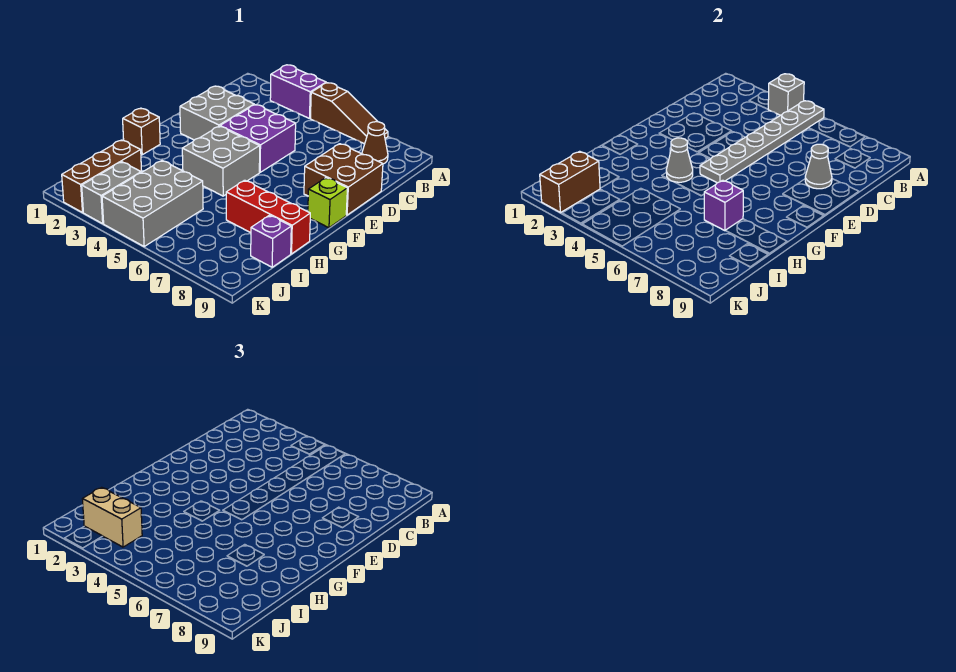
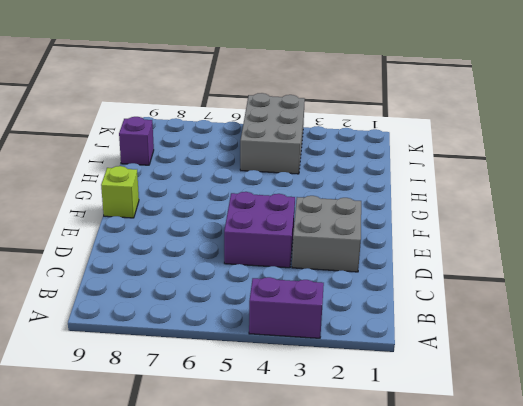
none -> brown slope A5:A7 level 1 top 5
none -> brown cone B8 level 1
none -> brown brick D8:E9 level 1

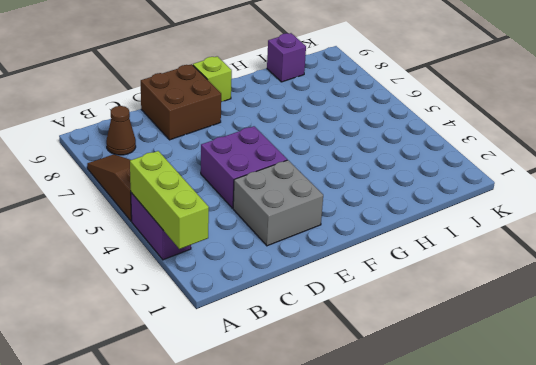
lime brick A2:A4 level 2 -> grey brick A4 level 2
none -> grey brick F4:G5 level 1
none -> brown brick G1 level 1
none -> red brick H7:H9 level 1

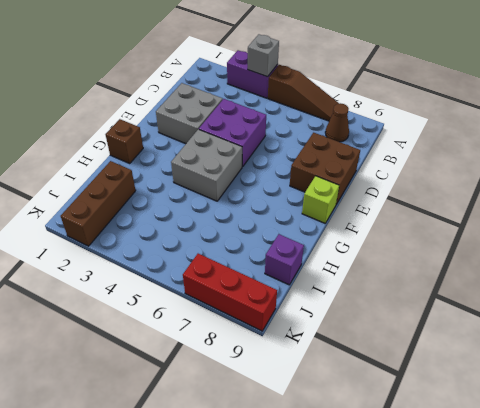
red brick K7:K9 level 1 -> red brick H7:H9 level 1
none -> grey brick I4:K5 level 1
none -> grey brick J3:K3 level 1
none -> grey plate A5:F5 level 2

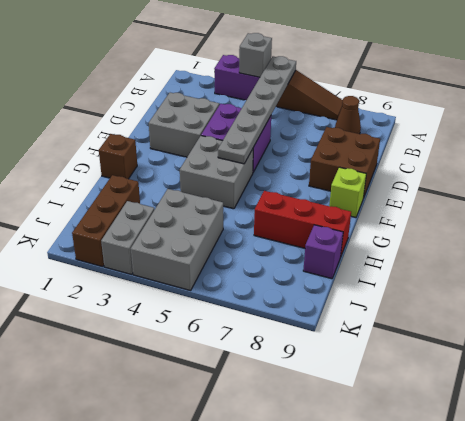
none -> grey cone D8 level 2
none -> grey cone G4 level 2
none -> purple brick H7 level 2

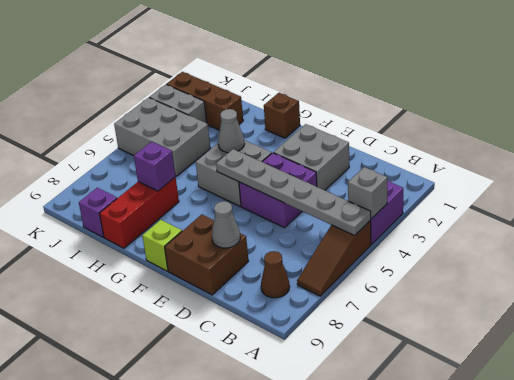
none -> brown brick J2:K2 level 2
none -> tan brick J2:J3 level 3

